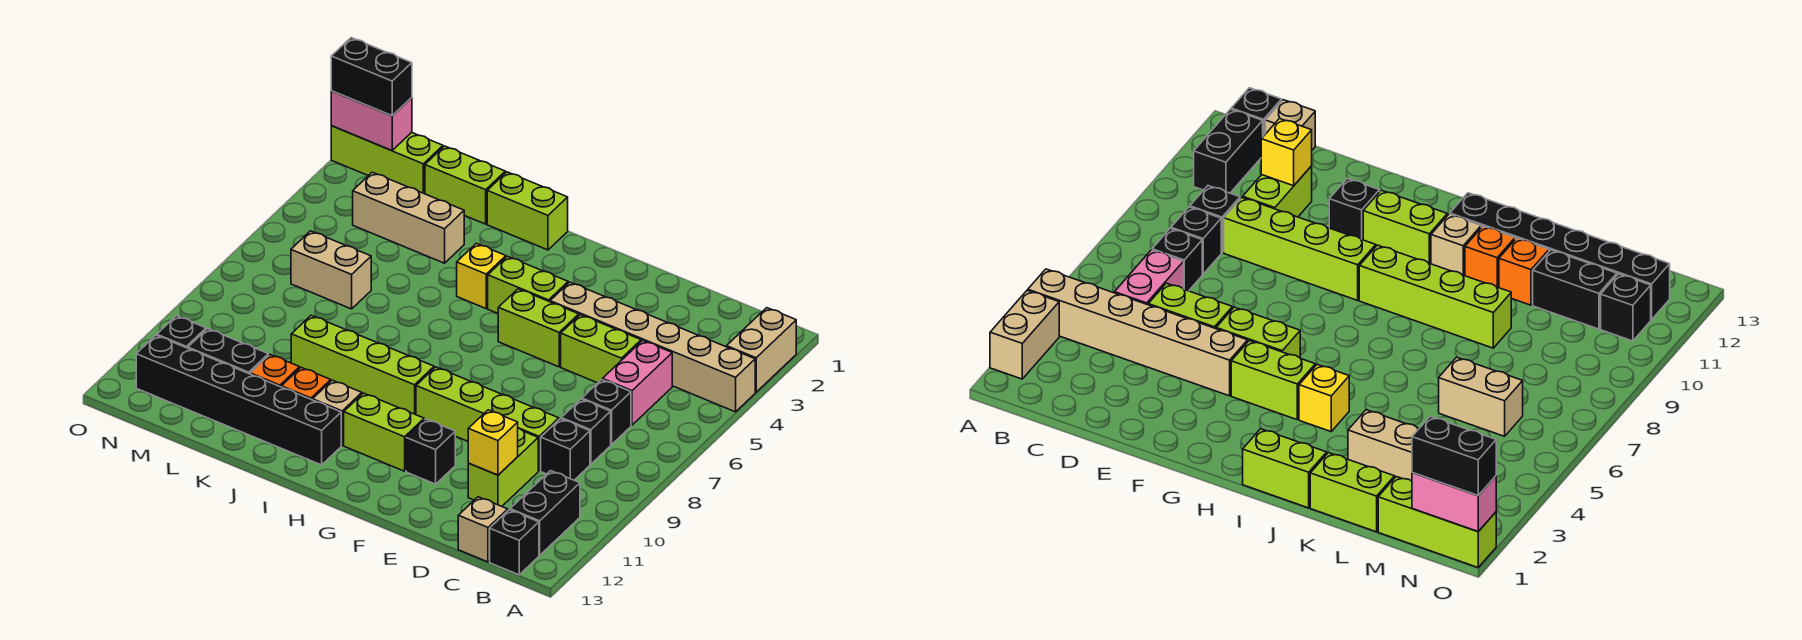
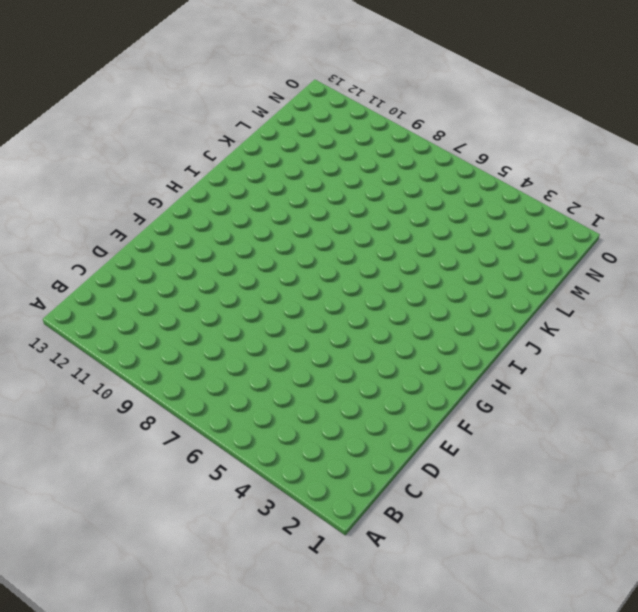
none -> tan brick A2:A3 level 1
none -> tan brick A4:F4 level 1
none -> black brick B11:B12 level 1
none -> black brick B13 level 1

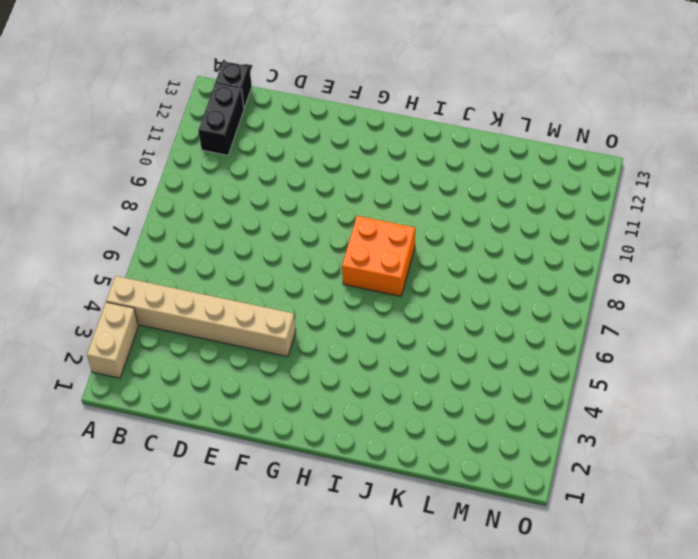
orange brick H7:I8 level 1 -> none
none -> pink brick C5:C6 level 1
none -> black brick C7 level 1
none -> black brick C8 level 1
none -> black brick C9 level 1

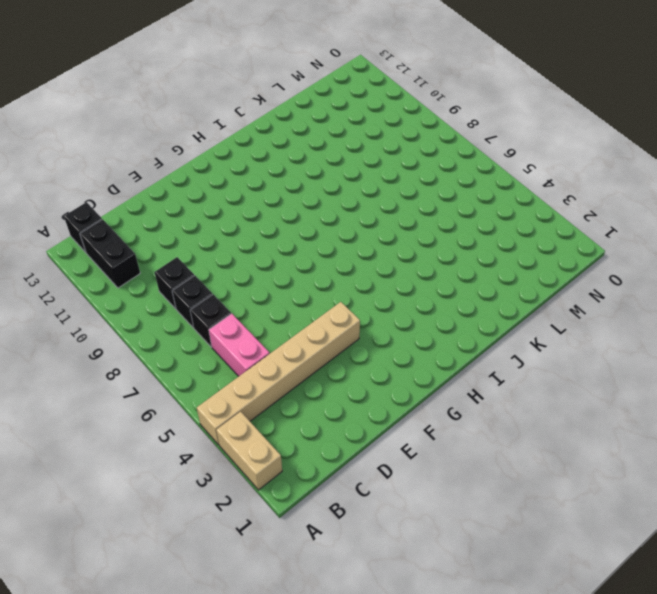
none -> tan brick C13 level 1
none -> lime brick D5:E5 level 1
none -> lime brick D9:G9 level 1
none -> lime brick D10:D11 level 1

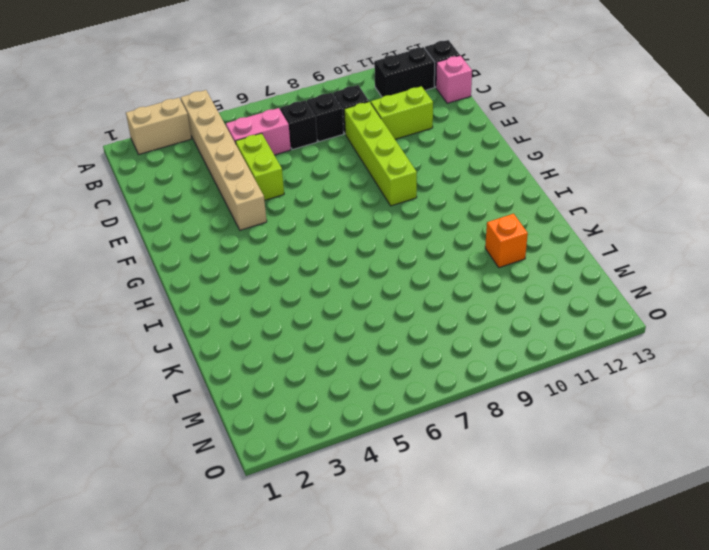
pink brick C13 level 1 -> tan brick C13 level 1
none -> lime brick F5:G5 level 1
none -> black brick F11 level 1
none -> lime brick G4:H4 level 1
none -> lime brick G11:H11 level 1

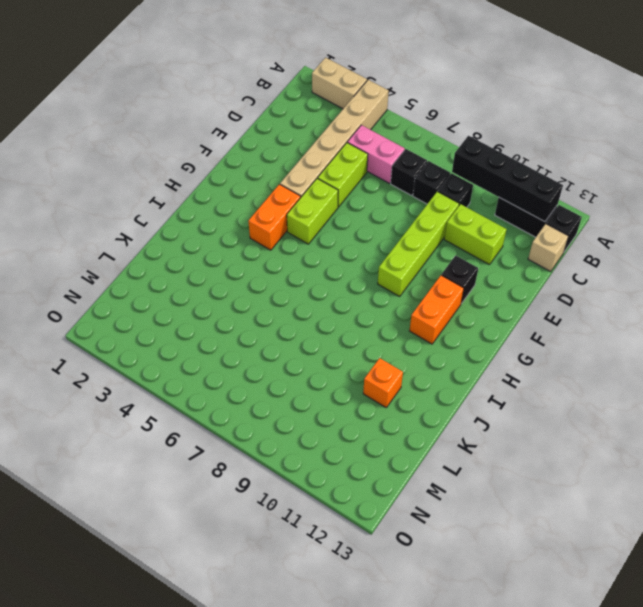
black brick B9:B12 level 2 -> none
orange brick G4:H4 level 1 -> lime brick G4:H4 level 1
orange brick G11:H11 level 1 -> lime brick G11:H11 level 1
none -> lime brick H9:K9 level 1
none -> lime brick I1:J1 level 1
none -> yellow brick I4 level 1
none -> tan brick I11 level 1

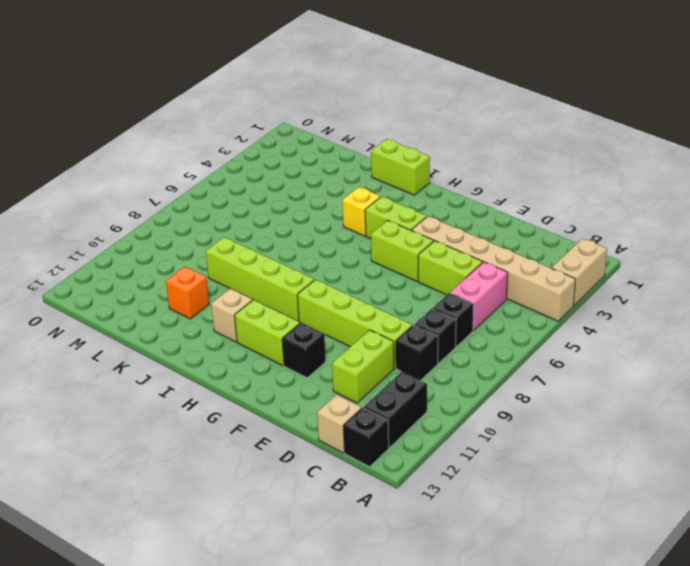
none -> black brick I12:N12 level 1
none -> orange brick J11 level 1
none -> lime brick K1:L1 level 1
none -> tan brick K3:M3 level 1

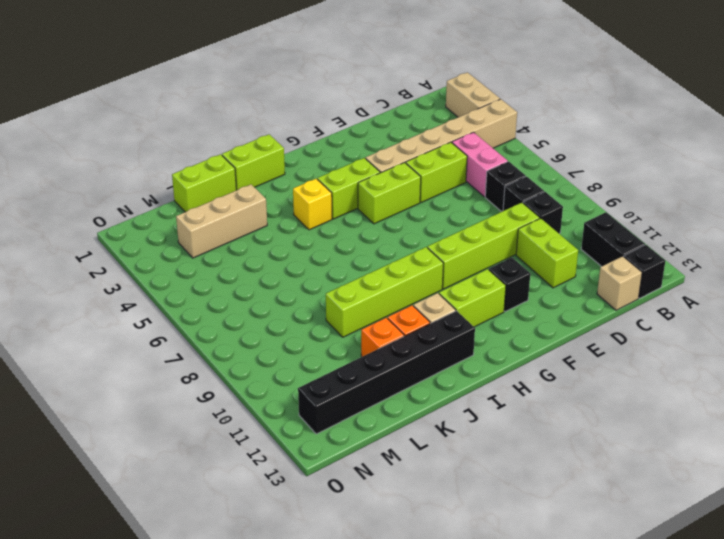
none -> tan brick L6:M6 level 1
none -> black brick L11:M11 level 1
none -> lime brick M1:O1 level 1
none -> black brick N11 level 1

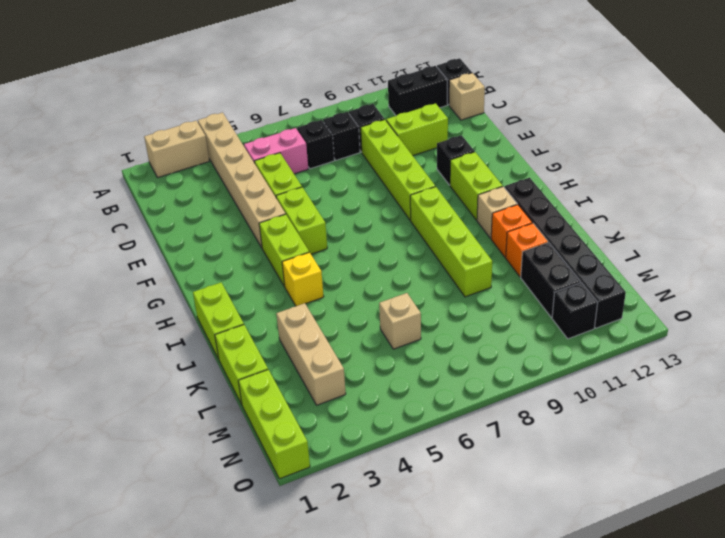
tan brick L6 level 1 -> tan brick L6:M6 level 1
none -> yellow brick D11 level 2
none -> pink brick N1:O1 level 2
none -> black brick N1:O1 level 3

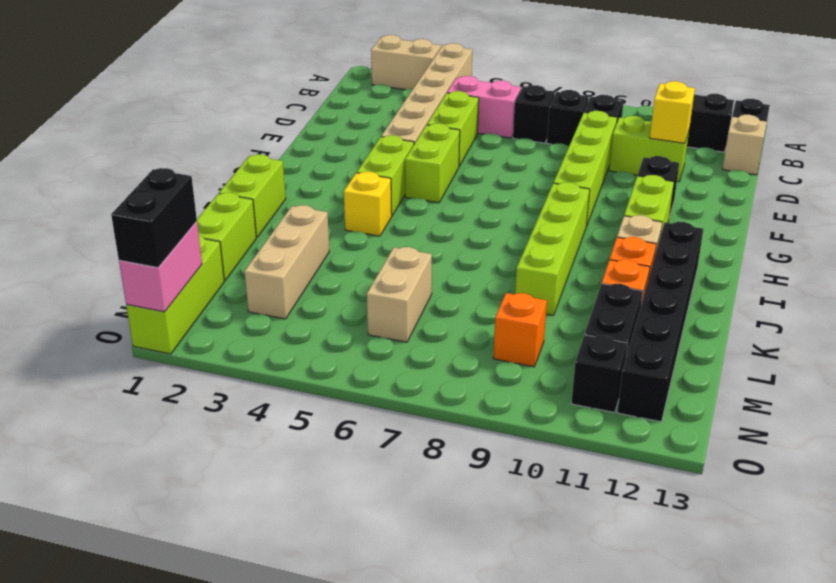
orange brick M9 level 1 -> none

